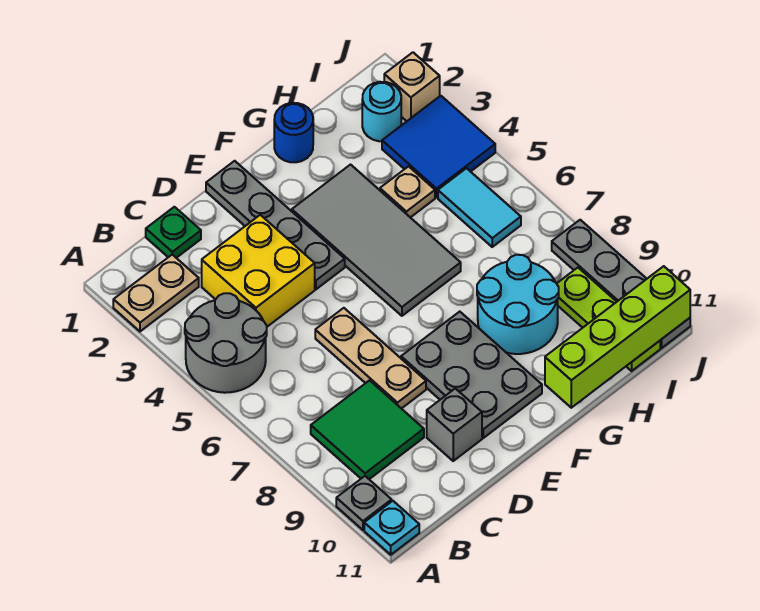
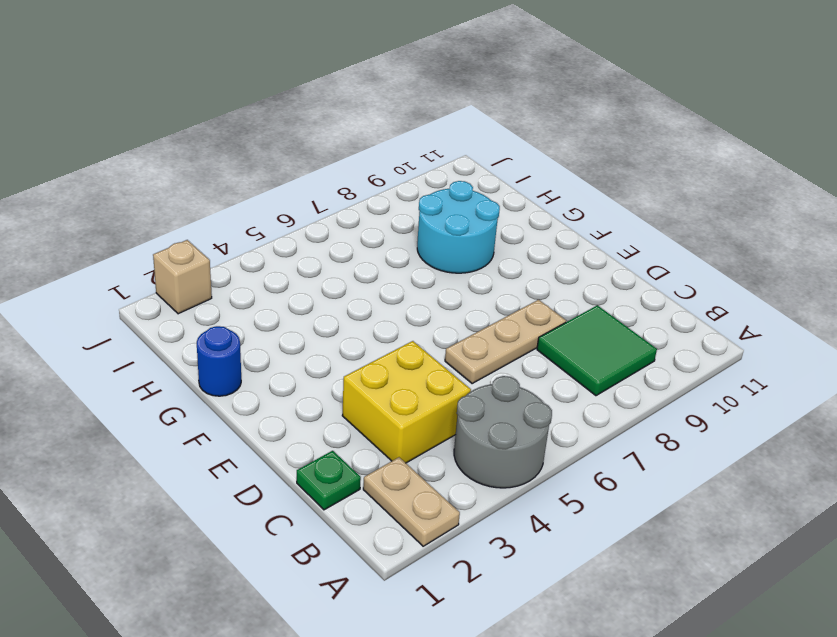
none -> grey plate A10 level 1
none -> cyan plate A11 level 1
none -> grey brick D10 level 1

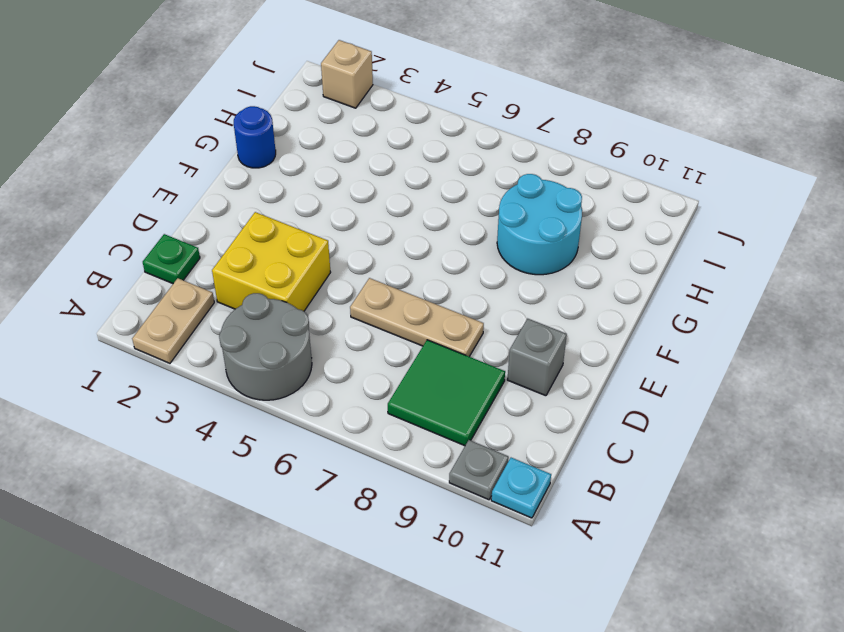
none -> grey plate E1:E4 level 1
none -> grey plate E8:F10 level 1
none -> grey tile F3:G6 level 1

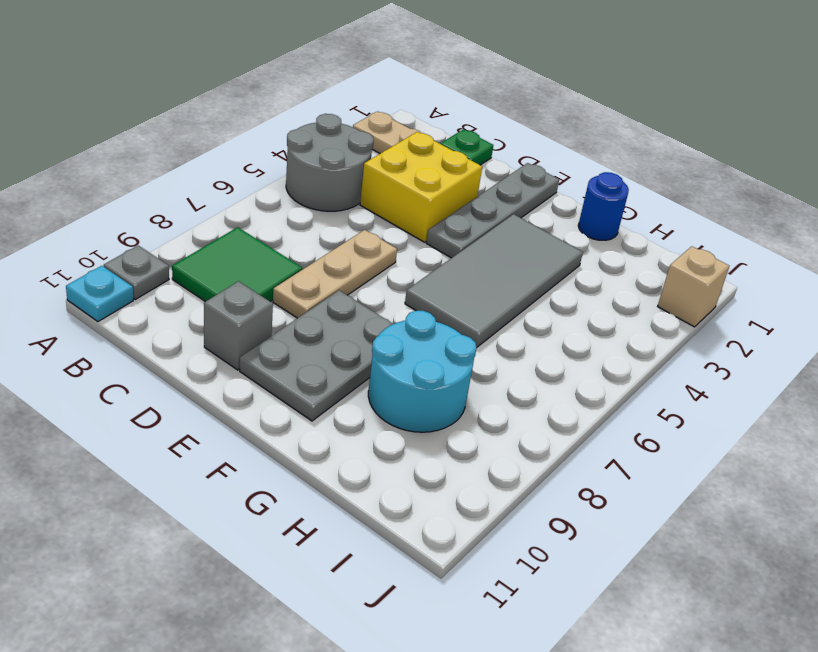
none -> tan plate H4 level 1
none -> cyan round brick I2 level 1
none -> blue tile I3:J4 level 1

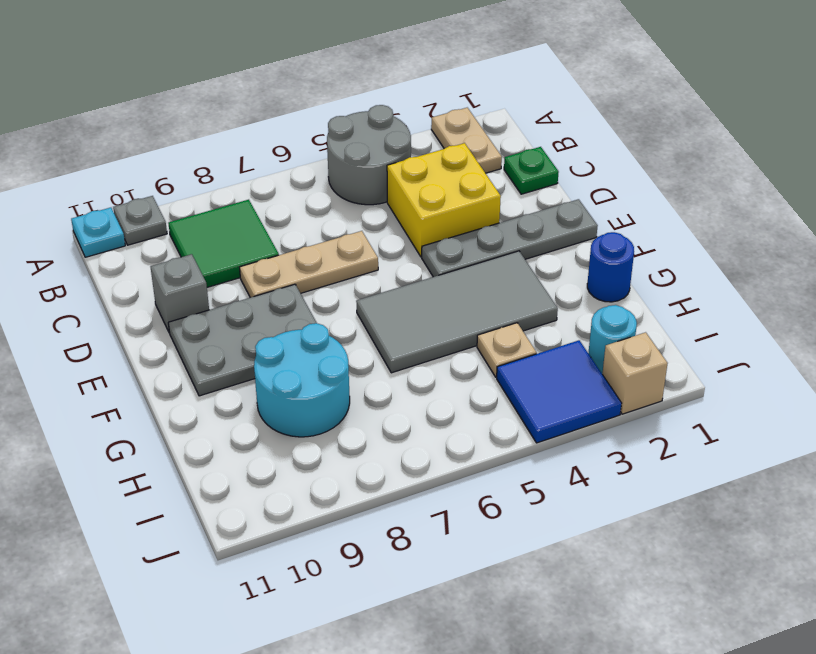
none -> cyan tile I5:I6 level 1
none -> lime plate I9:I11 level 1
none -> grey plate J8:J11 level 1

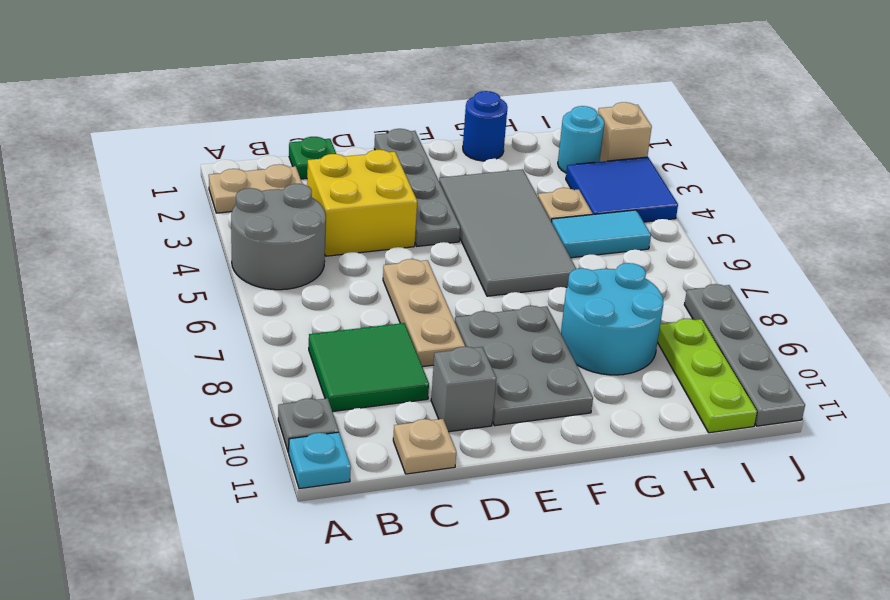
tan plate C11 level 1 -> none
cyan tile H5:I5 level 1 -> cyan tile I5:I6 level 1
none -> lime brick G11:J11 level 2

